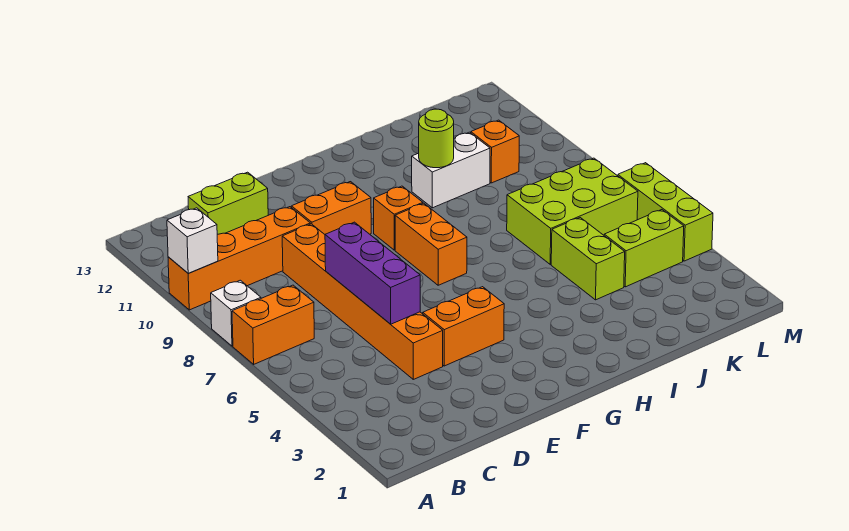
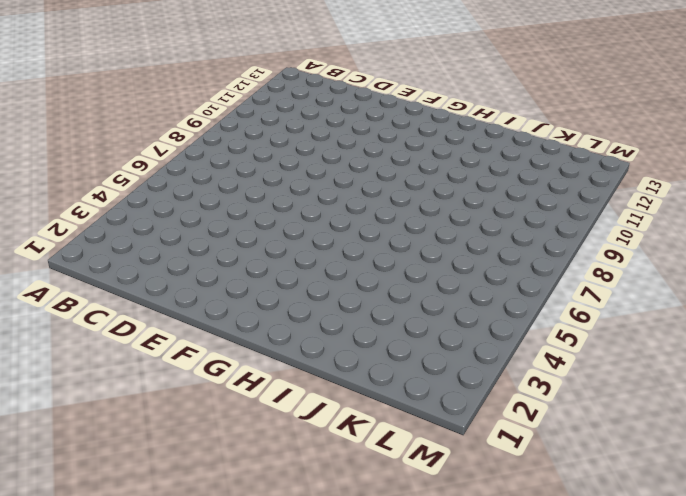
none -> orange brick A7:B7 level 1
none -> white brick A8 level 1
none -> orange brick A10:D10 level 1

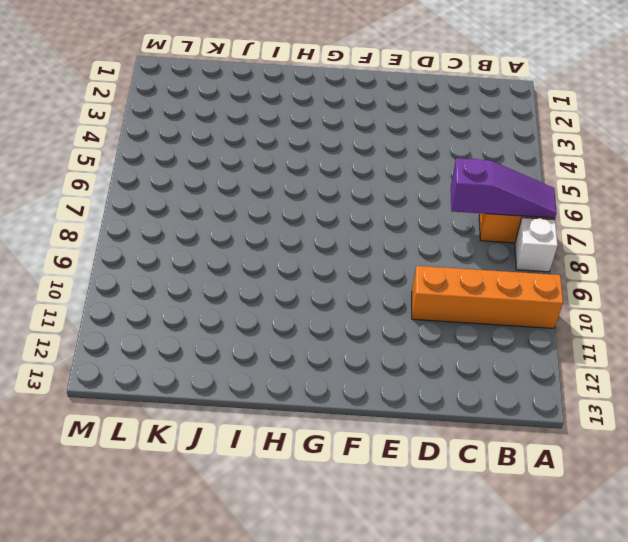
purple slope A7:C7 level 2 top C -> none
none -> lime brick C12:D12 level 1
none -> orange brick D4:D9 level 1
none -> orange brick E4:F4 level 1

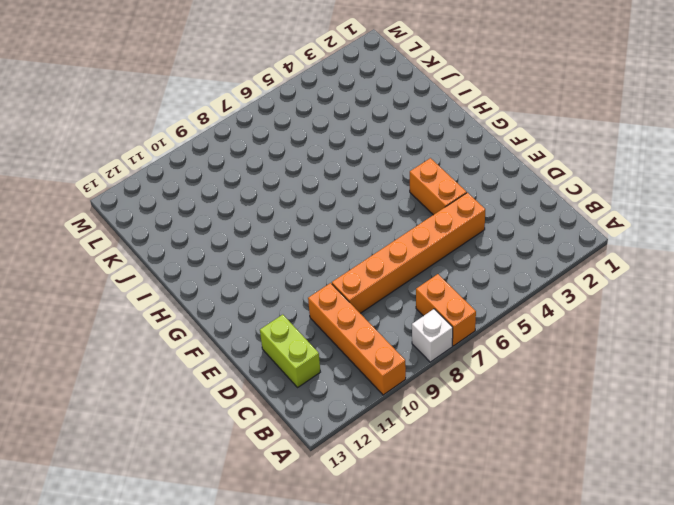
none -> orange brick E10:F10 level 1
none -> orange brick G7:G8 level 1
none -> orange brick G9 level 1

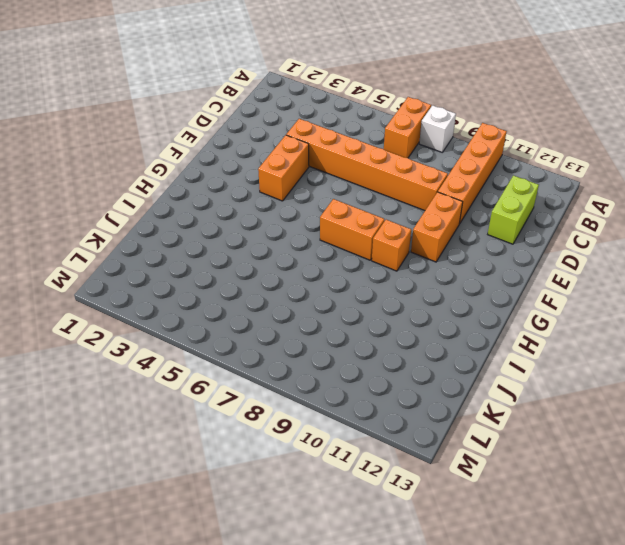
none -> white brick I10:J10 level 1
none -> lime brick J4:J5 level 1
none -> lime brick J6:L7 level 1

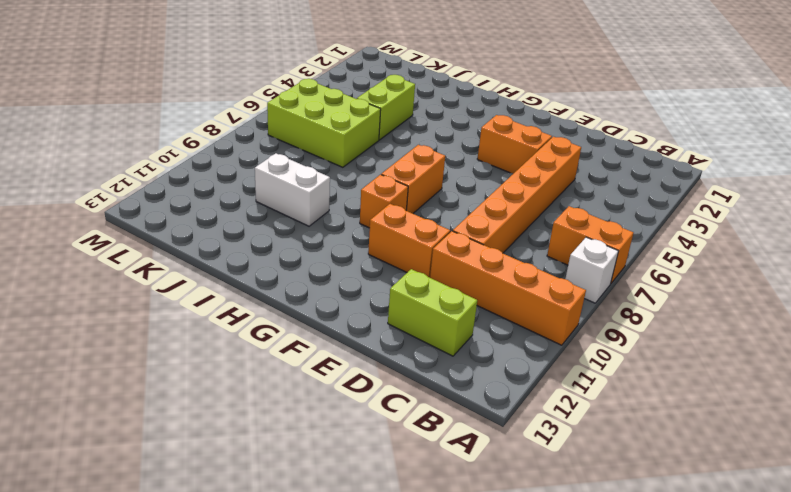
none -> lime brick K4:L4 level 1
none -> orange brick K10 level 1
none -> lime brick M4:M6 level 1

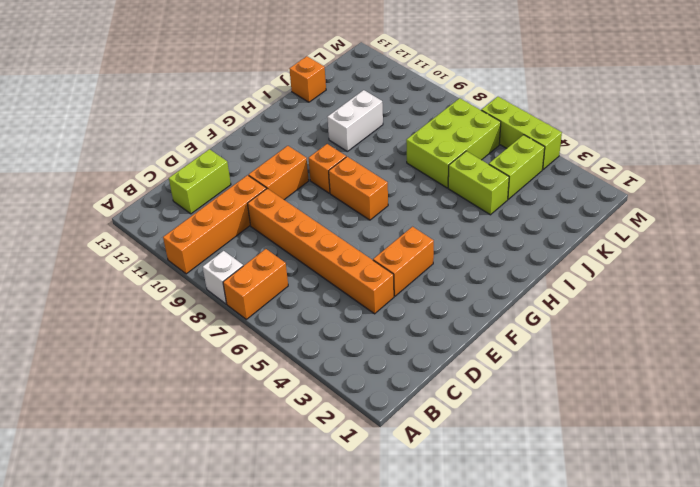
orange brick J13 level 1 -> orange brick K10 level 1
none -> white brick A10 level 2
none -> purple brick D5:D7 level 2
none -> lime round brick I10 level 2

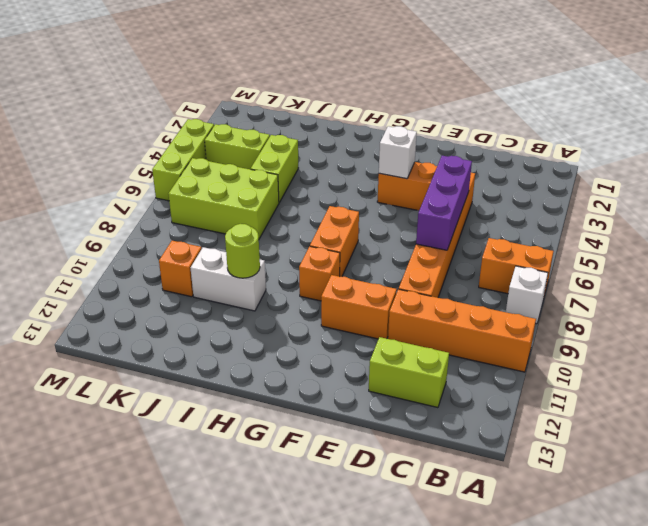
white brick F4 level 2 -> white brick A10 level 2

